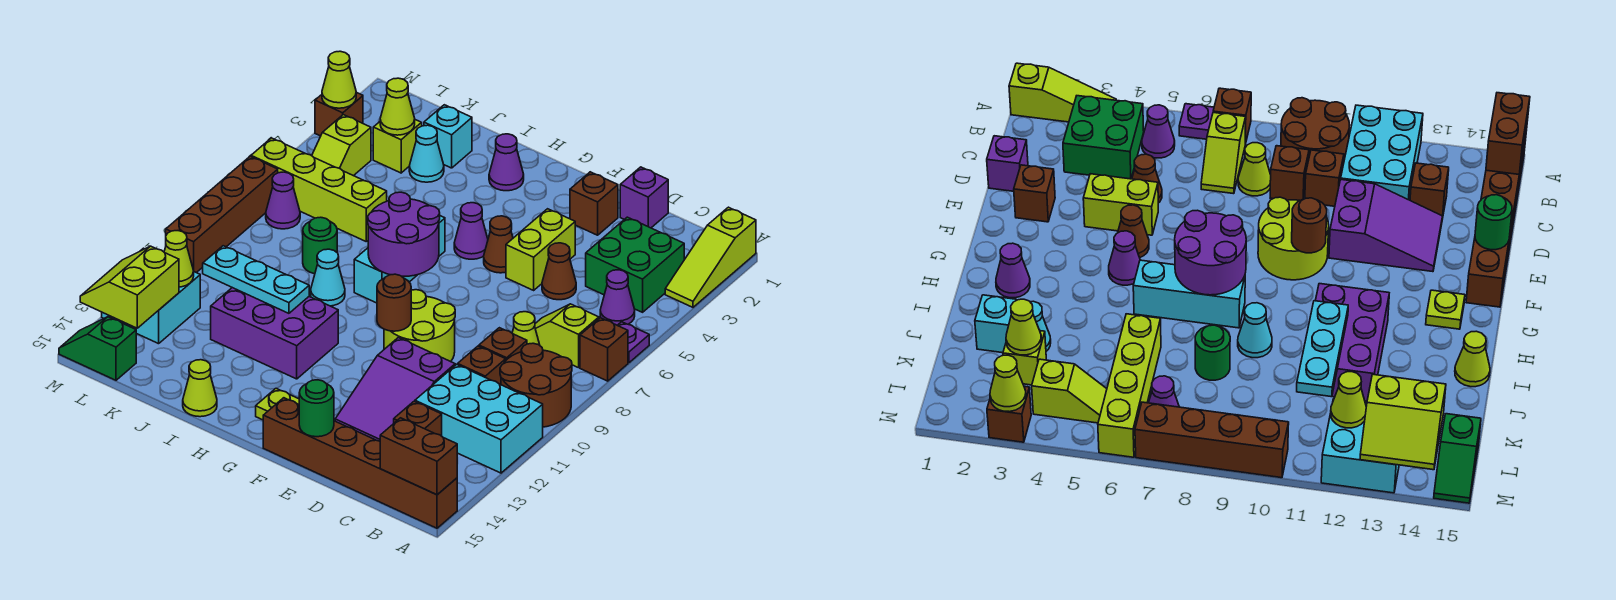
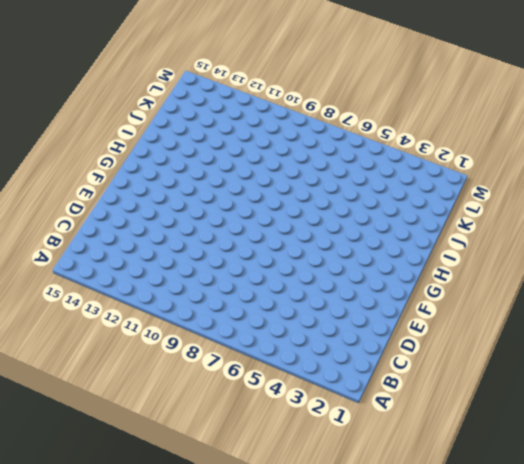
none -> lime slope A1:A3 level 1 top 1
none -> purple plate A6 level 1
none -> brown brick A7 level 1
none -> brown round brick A9:B10 level 1

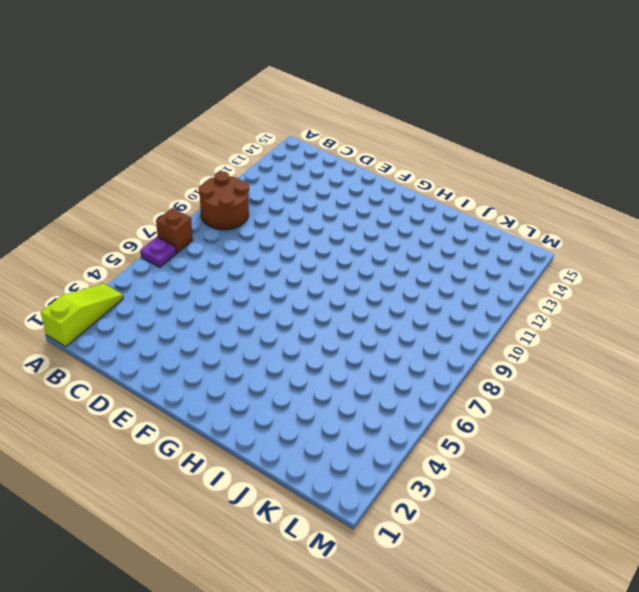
none -> cyan brick A11:C12 level 1
none -> brown brick A15:F15 level 1
none -> green brick B3:C4 level 1
none -> purple cone B5 level 1

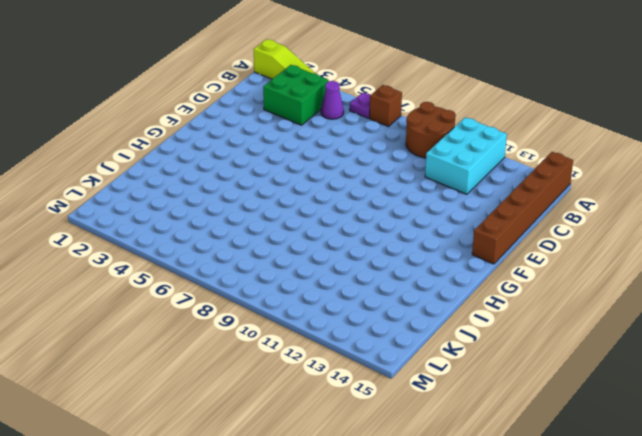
none -> lime slope B7:C7 level 1 top B
none -> lime cone C8 level 1
none -> brown brick C9 level 1
none -> brown brick C10 level 1

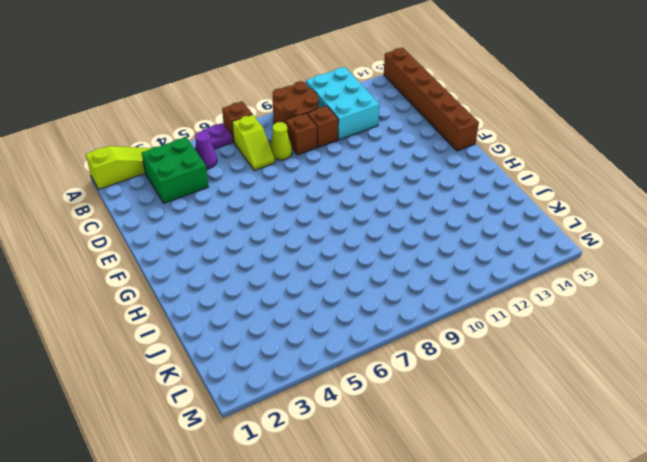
none -> brown brick C13 level 1
none -> purple brick D1 level 1
none -> brown cone D5 level 1
none -> purple slope D11:E13 level 1 top 11

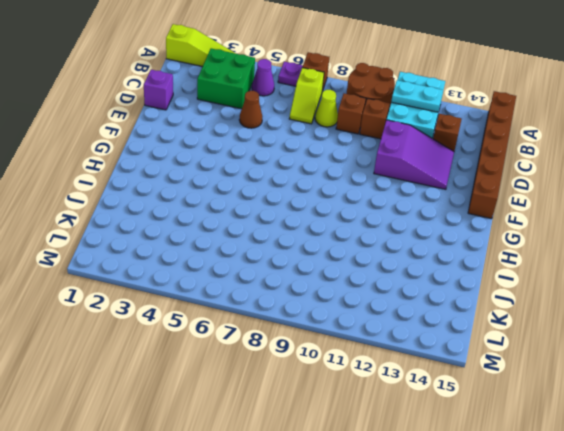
cyan plate B11:B12 level 2 -> none
none -> brown brick E2 level 1
none -> lime brick E4:E5 level 1
none -> lime round brick E9:F10 level 1
none -> brown cone F5 level 1

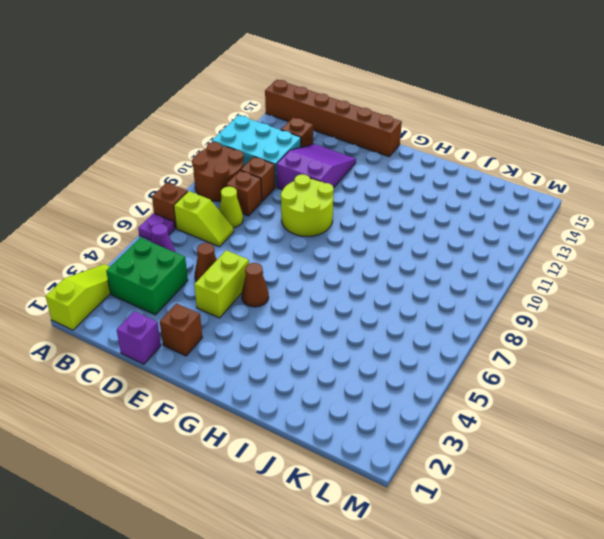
none -> purple cone G5 level 1
none -> lime plate G14 level 1
none -> purple cone H2 level 1
none -> cyan brick H6:H8 level 1

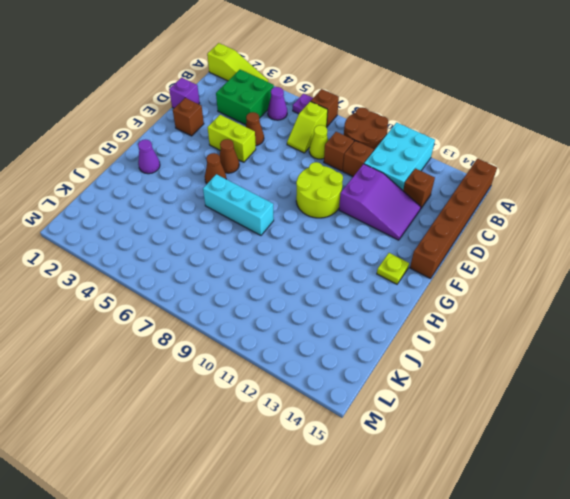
brown cone G5 level 1 -> purple cone G5 level 1
none -> purple brick H11:J12 level 1
none -> cyan cone I9 level 1
none -> lime cone I15 level 1
none -> cyan brick J2 level 1

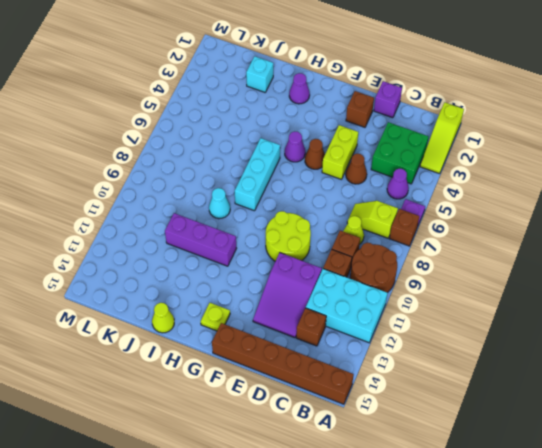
purple brick H11:J11 level 1 -> purple brick H11:J12 level 1
none -> cyan cone J3 level 1
none -> lime brick J6:M6 level 1
none -> green round brick J8 level 1
none -> lime brick K3 level 1

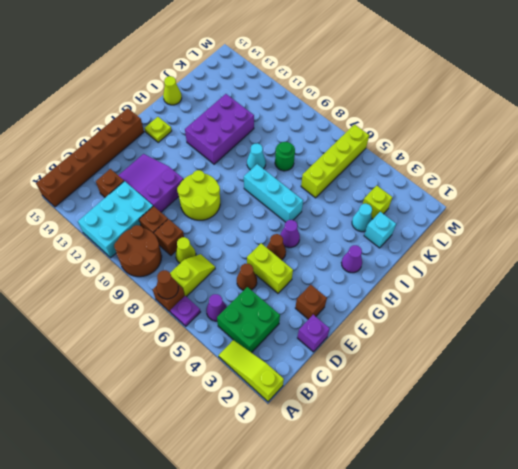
brown cone A7 level 2 -> none
none -> lime slope L4:L5 level 1 top 4
none -> purple cone L7 level 1
none -> cyan brick L12:M13 level 1
none -> green slope L15:M15 level 1 top L

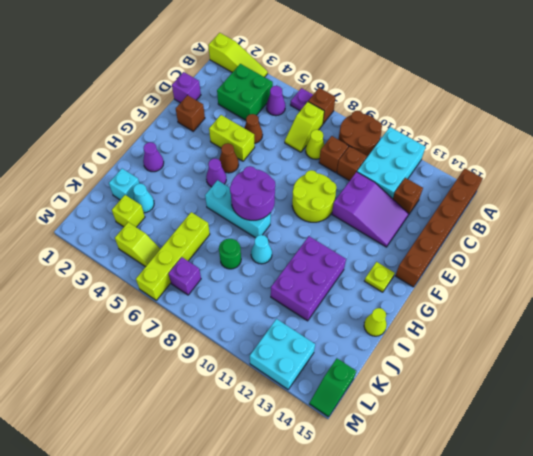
purple brick L7 level 1 -> purple cone L7 level 1
none -> brown brick M3 level 1
none -> brown brick M7:M10 level 1
none -> brown brick A15:B15 level 2
none -> green round brick E15 level 2

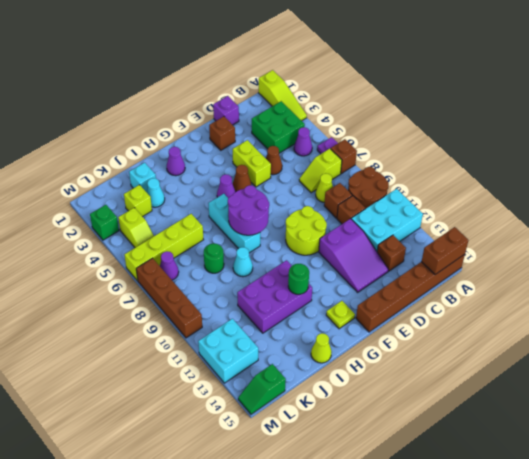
green round brick H12 level 2 -> green round brick E15 level 2
green brick M3 level 1 -> brown brick M3 level 1
none -> brown round brick F10 level 2
none -> cyan plate I11:K11 level 2
none -> lime cone K3 level 2
none -> lime cone L12 level 2

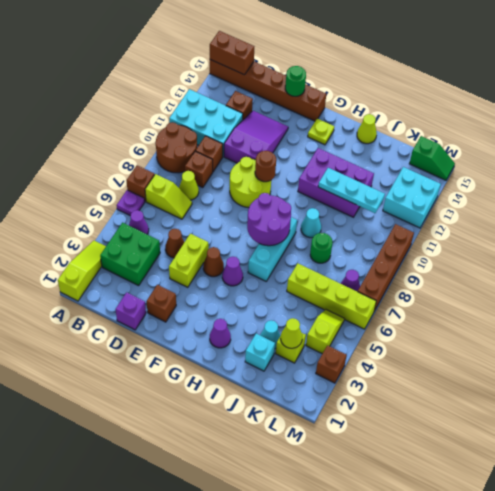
none -> lime cone L12 level 2
none -> lime slope L13:M14 level 2 top L
none -> lime cone M3 level 2

